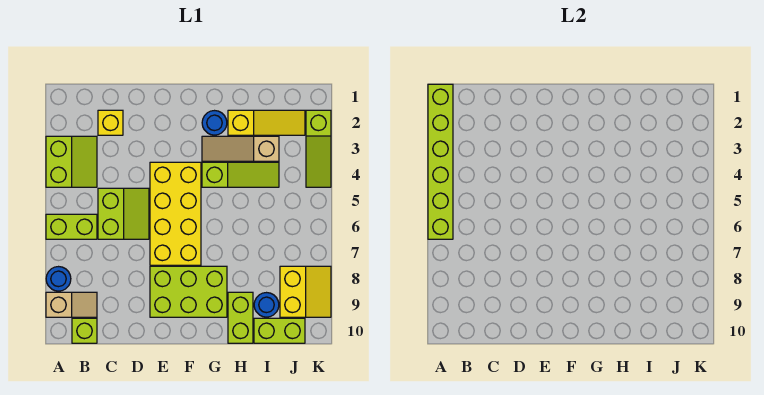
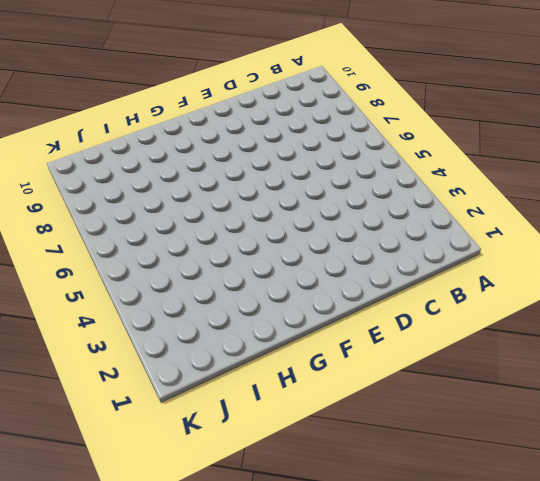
none -> lime slope A3:B4 level 1 top A
none -> lime brick A6:B6 level 1
none -> blue round brick A8 level 1

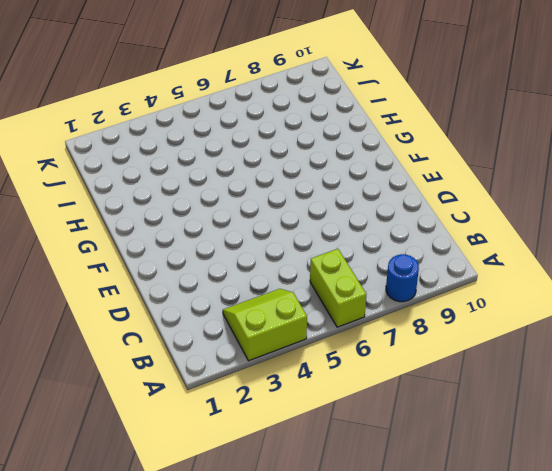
none -> tan slope A9:B9 level 1 top A
none -> lime brick B10 level 1
none -> yellow brick C2 level 1

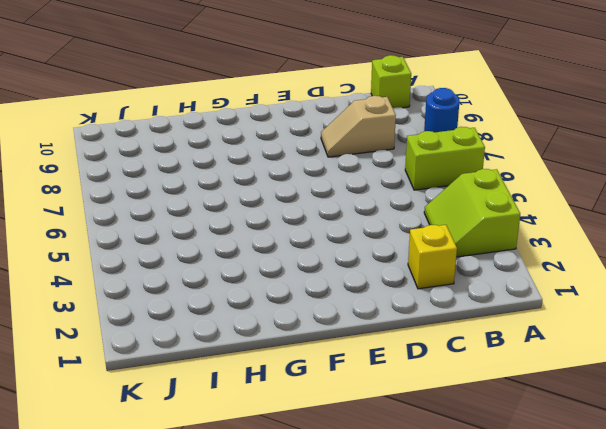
tan slope C8:D8 level 1 top C -> tan slope A9:B9 level 1 top A
none -> lime slope C5:D6 level 1 top C
none -> yellow brick E4:F7 level 1
none -> lime brick E8:G9 level 1

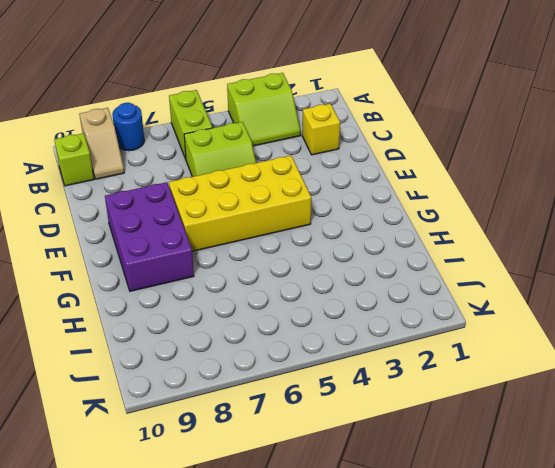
purple brick E8:G9 level 1 -> lime brick E8:G9 level 1
none -> blue round brick G2 level 1
none -> tan slope G3:I3 level 1 top I
none -> lime slope G4:I4 level 1 top G

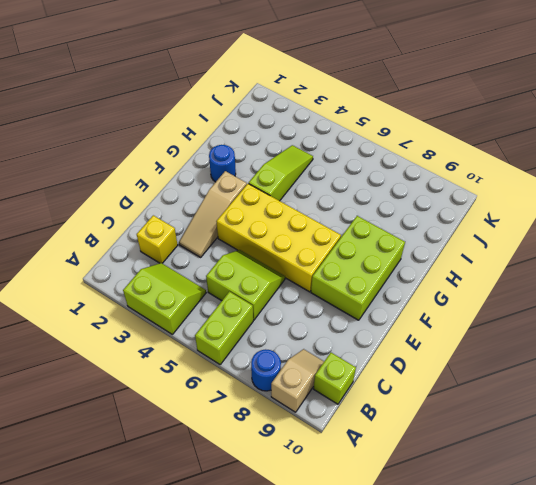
tan slope D3:F3 level 1 top F -> tan slope G3:I3 level 1 top I
none -> yellow slope H2:J2 level 1 top H
none -> lime brick H9:H10 level 1
none -> blue round brick I9 level 1

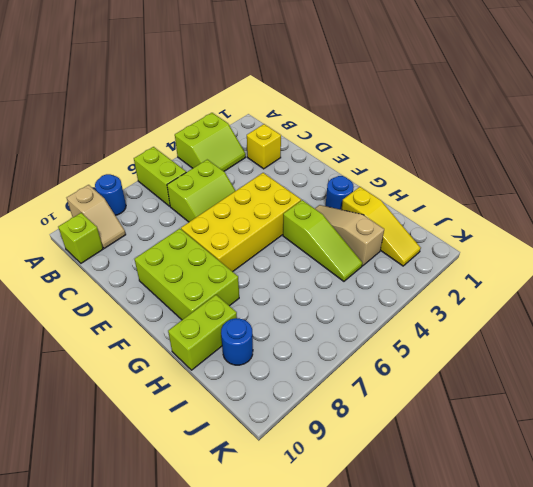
none -> lime brick I10:J10 level 1
none -> yellow slope J8:K9 level 1 top J
none -> lime slope K2:K4 level 1 top 2

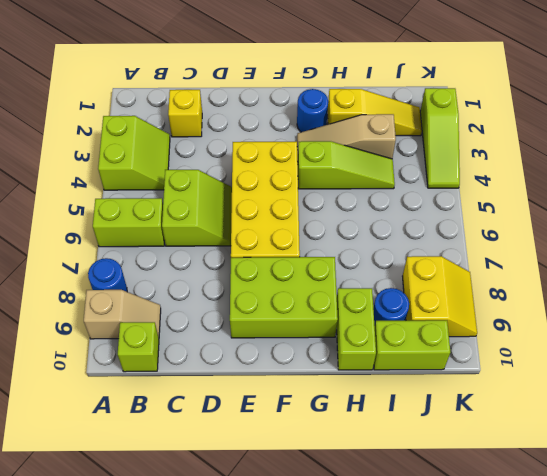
none -> lime brick A1:A6 level 2

